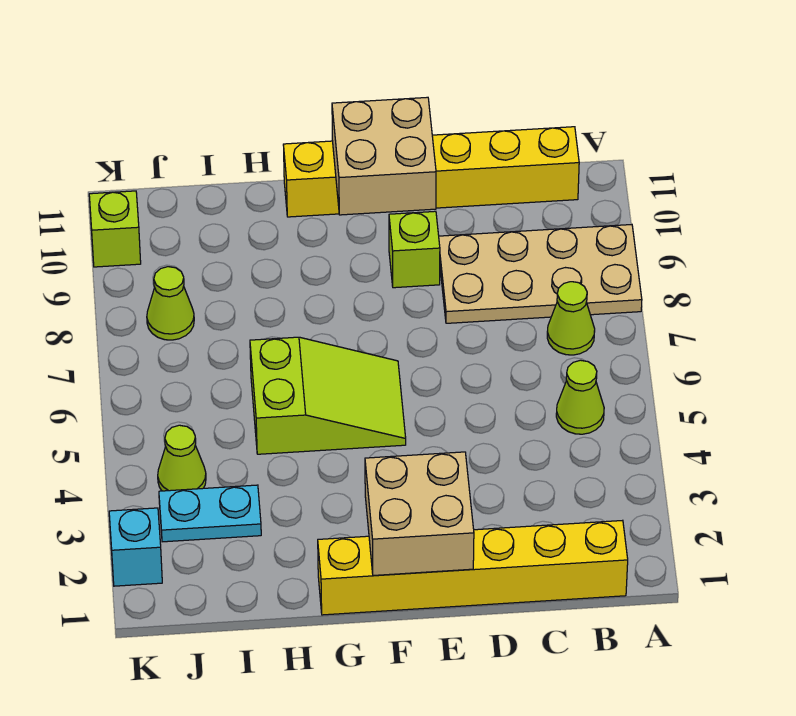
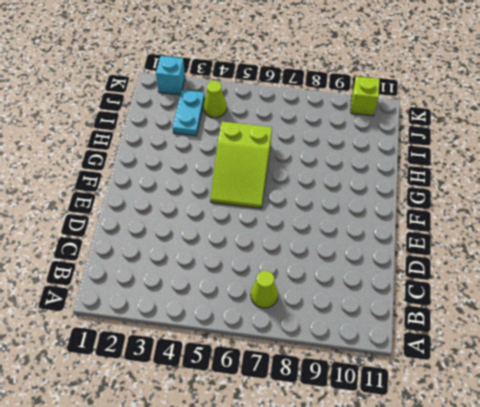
none -> tan plate A8:D9 level 1
none -> yellow brick B1:G1 level 1
none -> lime cone B5 level 1

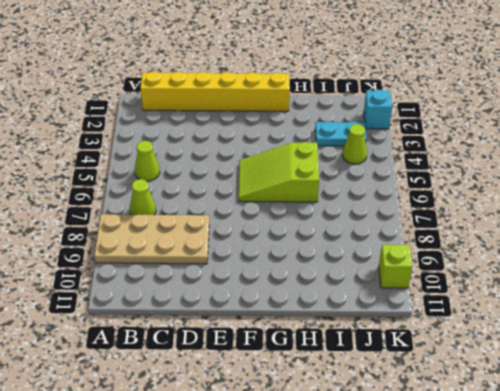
none -> yellow brick B11:G11 level 1
none -> lime brick E9 level 1
none -> lime cone J8 level 1

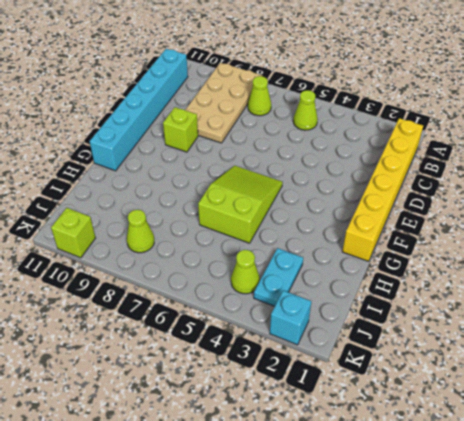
cyan brick B11:G11 level 1 -> yellow brick B11:G11 level 1
none -> tan brick E1:F2 level 2
none -> tan brick E10:F11 level 2

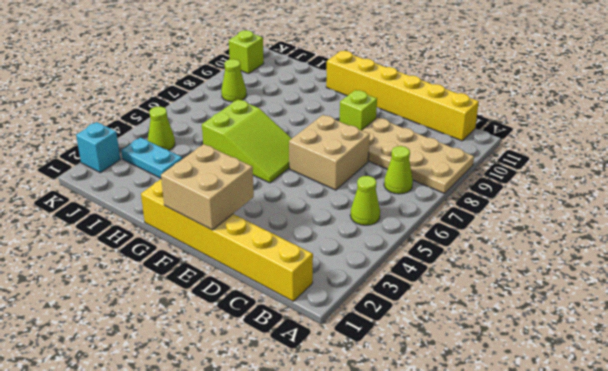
tan brick D6:E7 level 1 -> tan brick E10:F11 level 2

